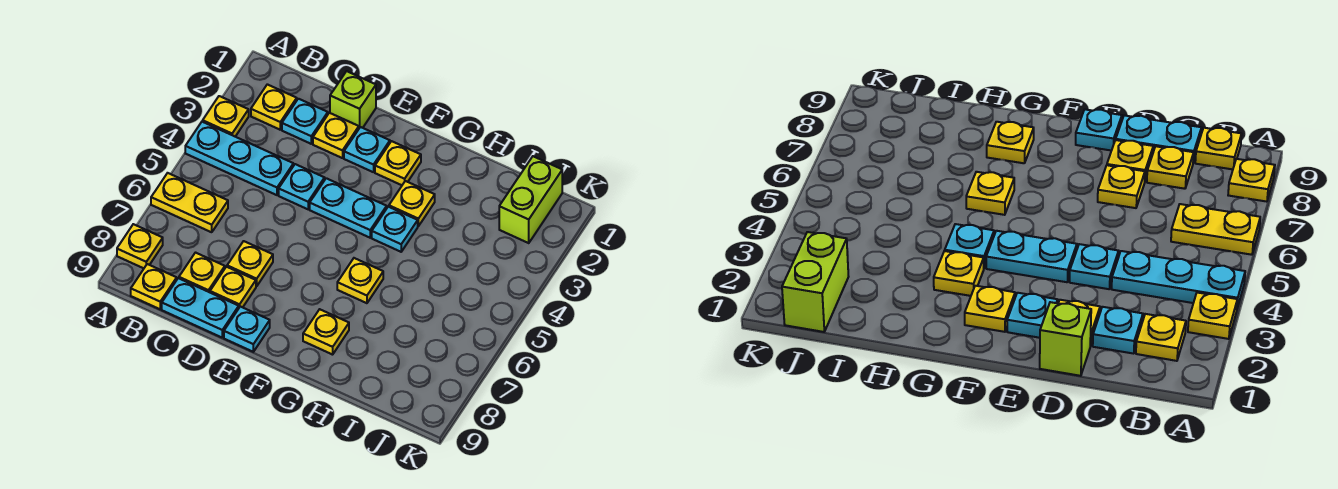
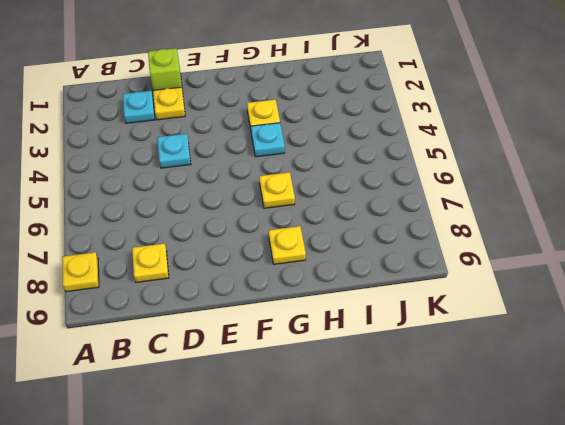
none -> yellow plate A3 level 1
none -> cyan plate A4:C4 level 1
none -> yellow plate A6:B6 level 1

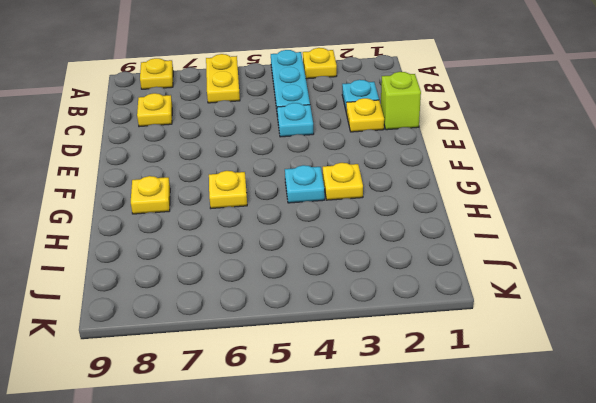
none -> yellow plate B2 level 1
none -> yellow plate B9 level 1
none -> cyan plate C9:D9 level 1

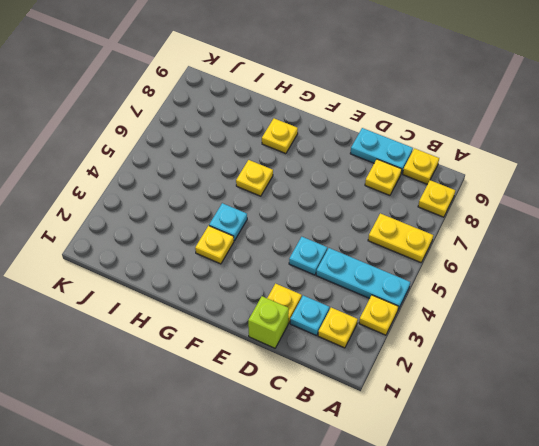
none -> yellow plate D7 level 1
none -> yellow plate D8 level 1
none -> cyan plate E2 level 1

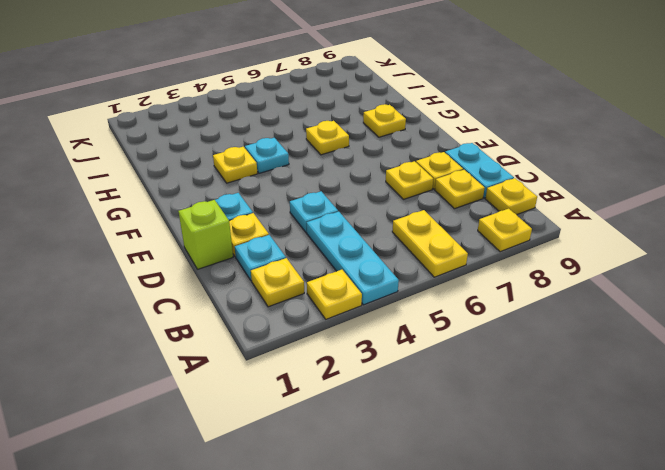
none -> cyan plate E4:F4 level 1
none -> cyan plate E9 level 1
none -> yellow plate F2 level 1

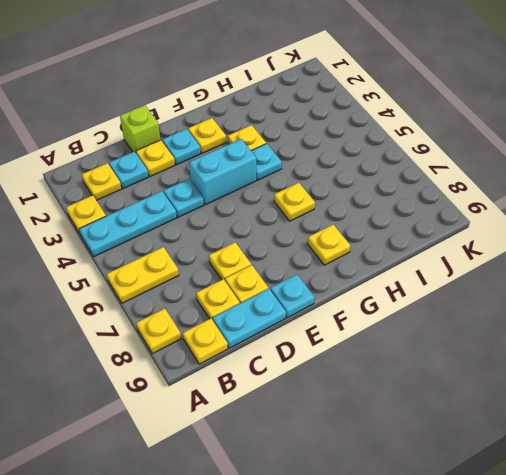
cyan brick E4:F4 level 1 -> cyan plate E4:F4 level 1
none -> lime brick J1:J2 level 1

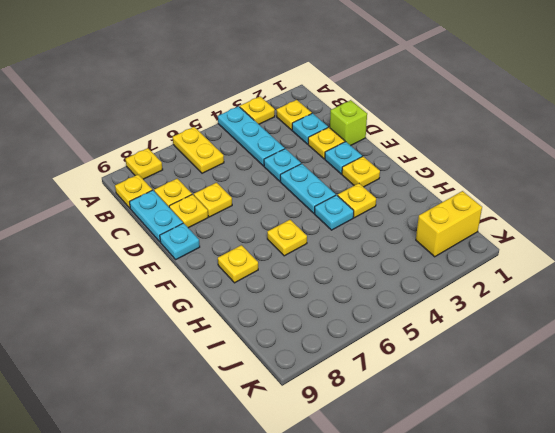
yellow brick J1:J2 level 1 -> lime brick J1:J2 level 1

